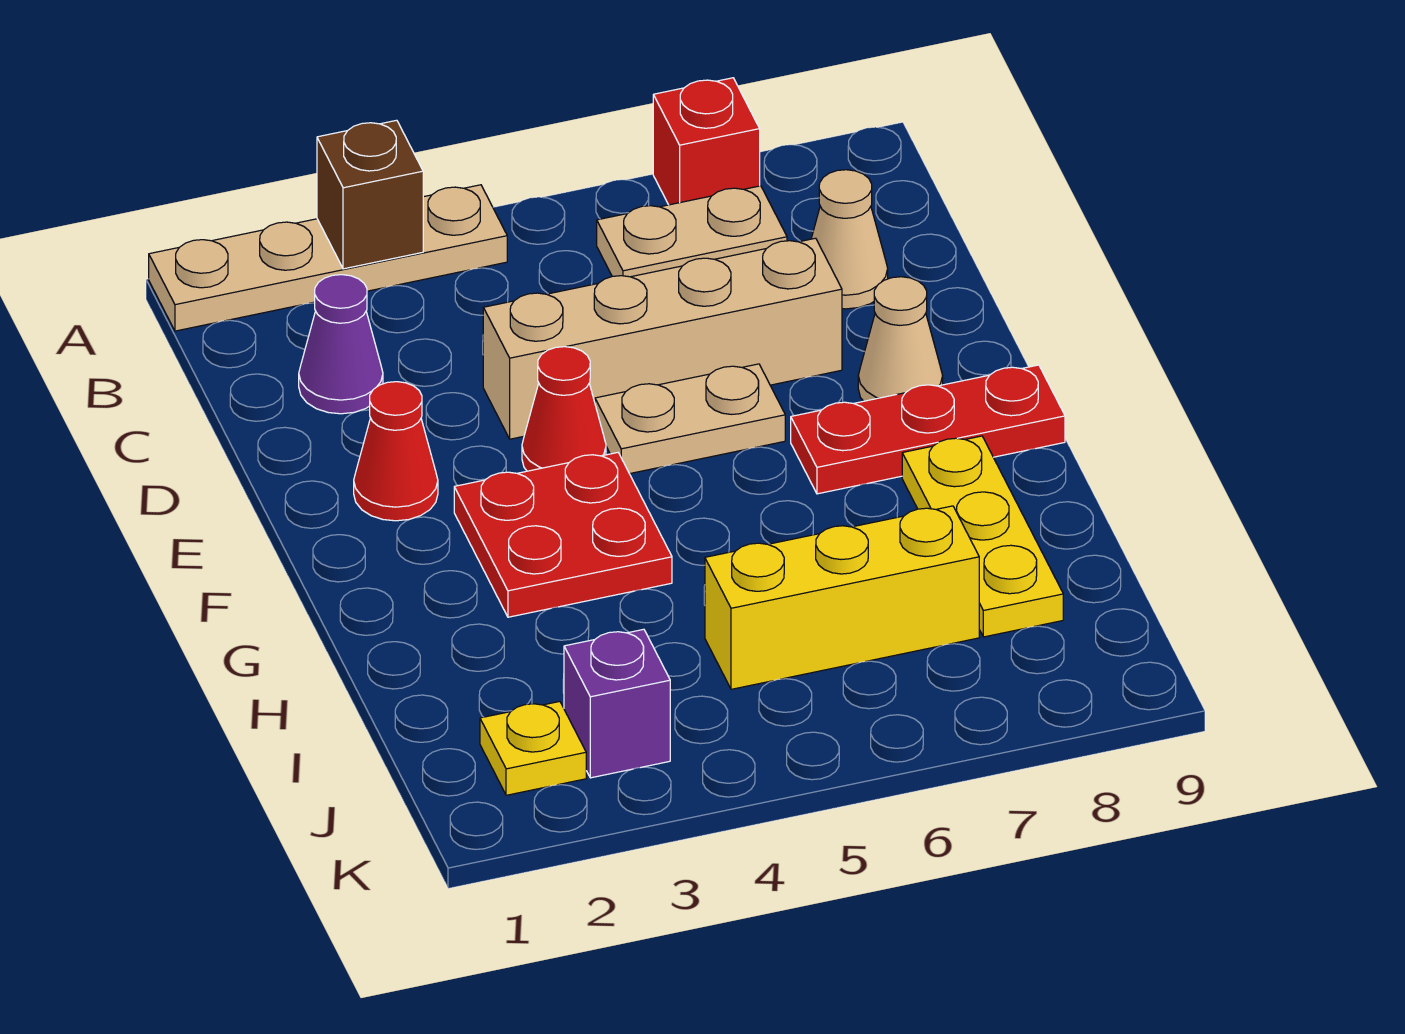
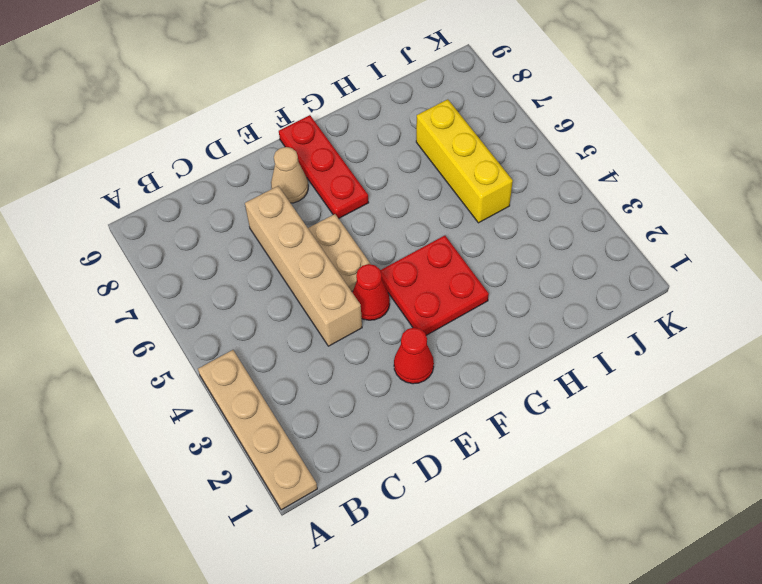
none -> red brick A7 level 1
none -> tan plate B6:B7 level 1
none -> purple cone C2 level 1

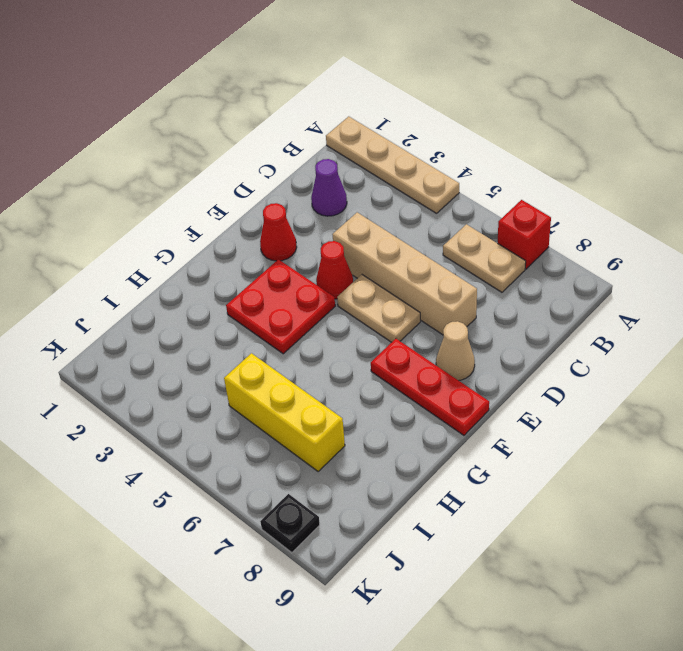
black plate K8 level 1 -> none
none -> tan cone C8 level 1
none -> yellow plate G8:I8 level 1
none -> yellow plate J2 level 1

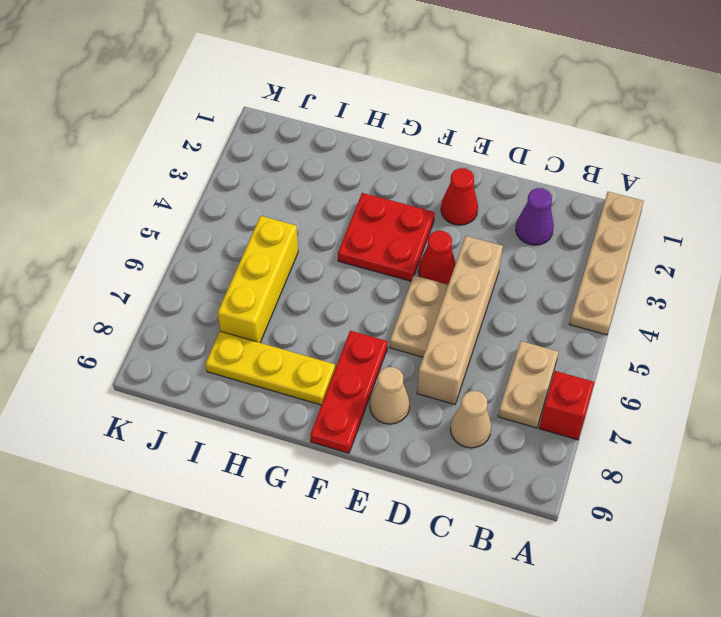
none -> yellow plate J2 level 1
none -> purple brick J3 level 1
none -> brown brick A3 level 2

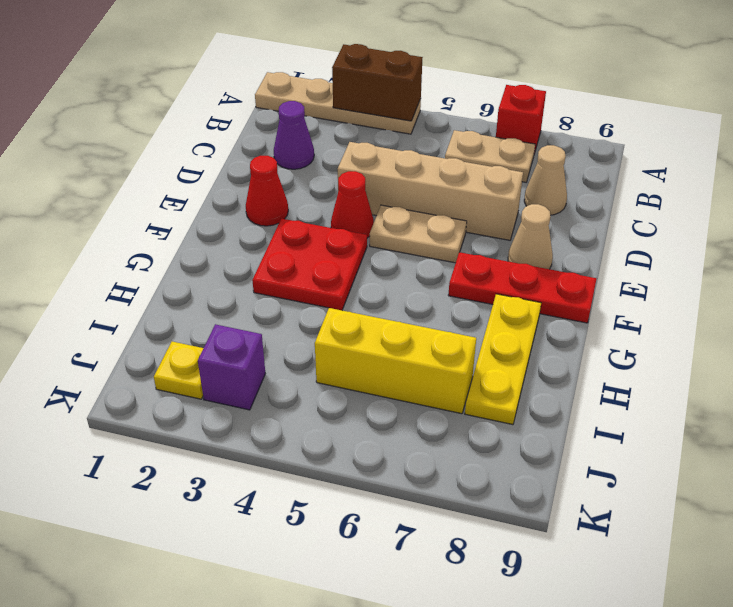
brown brick A3:A4 level 2 -> brown brick A3 level 2

